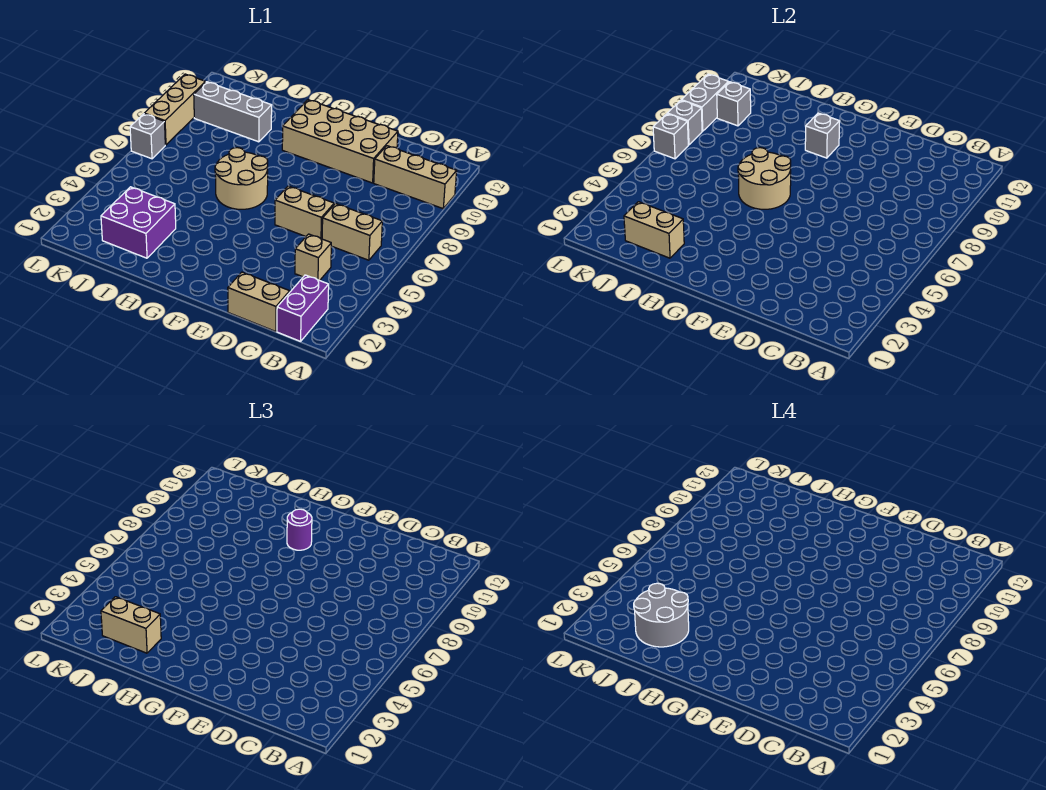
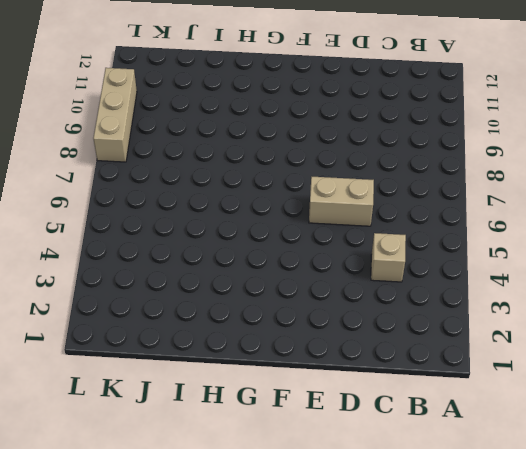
none -> tan brick A10:C10 level 1
none -> purple brick B1:B2 level 1
none -> tan brick B6:C6 level 1

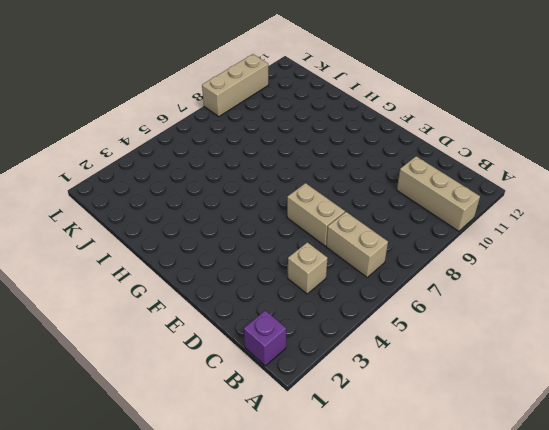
purple brick B1 level 1 -> purple brick B1:B2 level 1
none -> tan brick C1:D1 level 1
none -> tan brick D10:G11 level 1
none -> tan round brick G6:H7 level 1

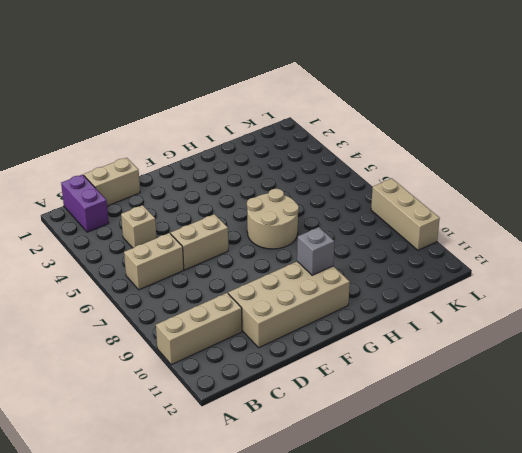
none -> purple brick I2:J3 level 1
none -> grey brick I10:K10 level 1
none -> grey brick L7 level 1

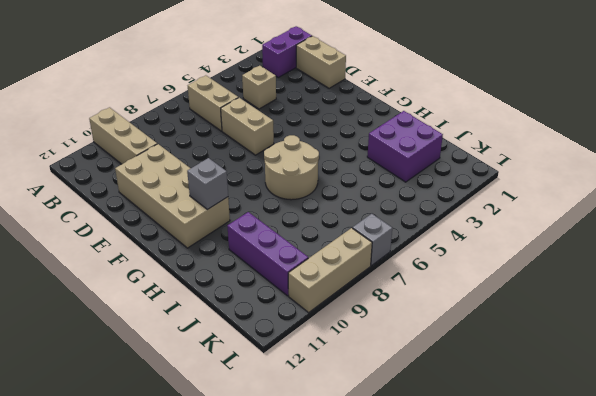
purple brick I10:K10 level 1 -> grey brick I10:K10 level 1
none -> tan round brick G6:H7 level 2
none -> tan brick I2:J2 level 2
none -> grey brick K10 level 2

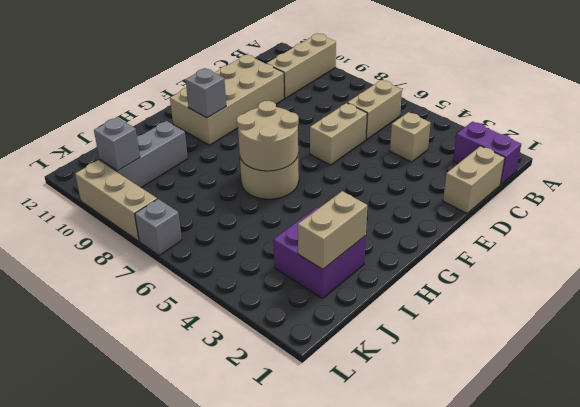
none -> grey brick L7 level 2
none -> grey brick L8 level 2
none -> grey brick L9:L10 level 2

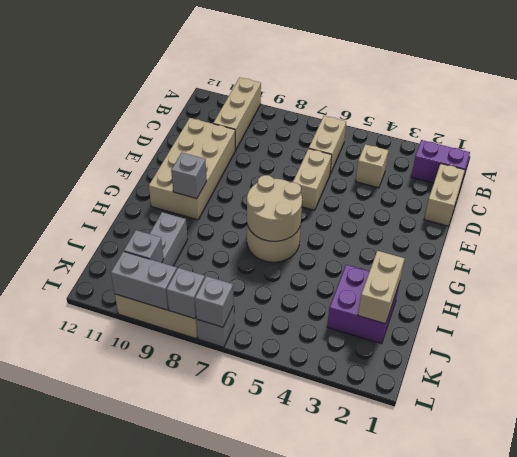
none -> purple round brick G10 level 3
none -> tan brick I2:J2 level 3
none -> grey round brick I2:J3 level 4

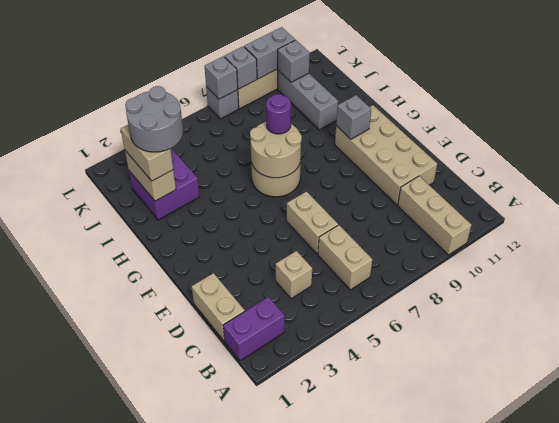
purple round brick H7 level 3 -> purple round brick G10 level 3

